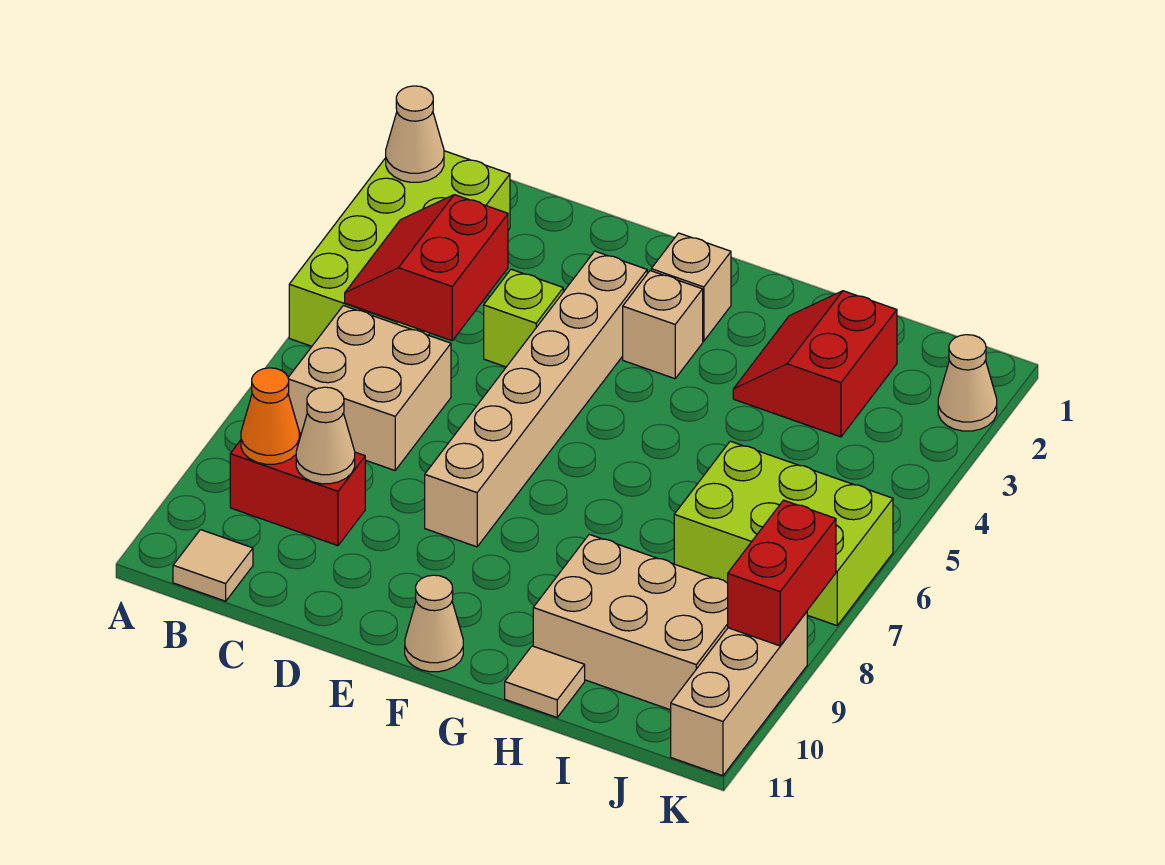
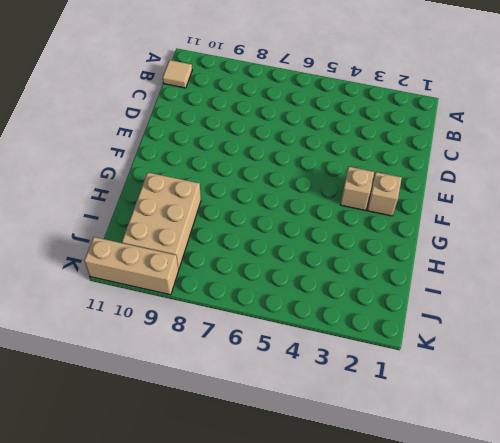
none -> lime brick A2:B5 level 1
none -> tan brick B6:C7 level 1
none -> red brick B9:C9 level 1

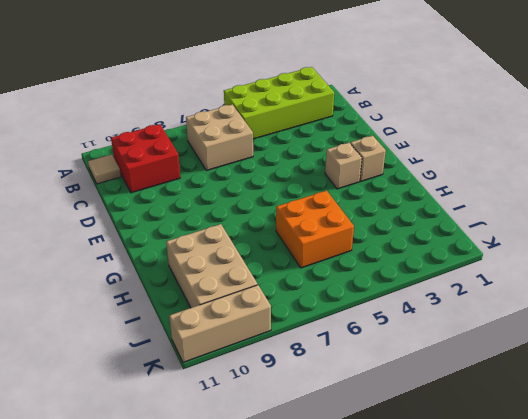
red brick B9:C10 level 1 -> red brick B9:C9 level 1
orange brick H5:I6 level 1 -> lime brick I6:K7 level 1
none -> lime brick D4 level 1
none -> tan brick E3:E8 level 1
none -> tan cone F11 level 1

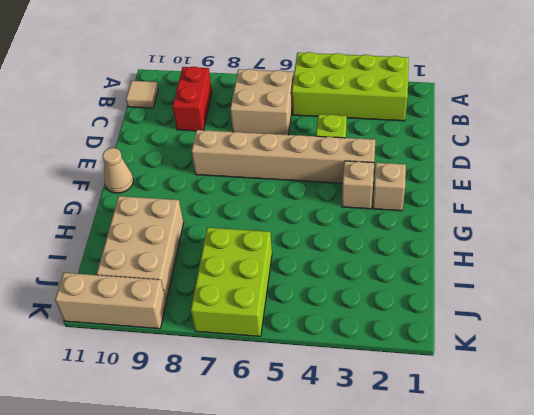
none -> red slope H2:I3 level 1 top I
none -> tan tile H11 level 1
none -> tan cone K2 level 1

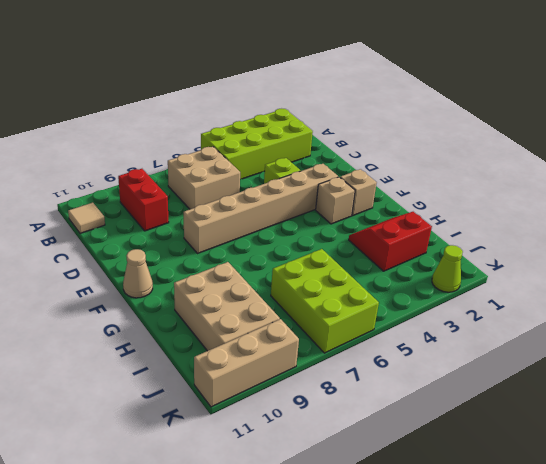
lime cone K2 level 1 -> tan cone K2 level 1
none -> tan tile H11 level 1
none -> tan cone A2 level 2
none -> red slope B4:C5 level 2 top C

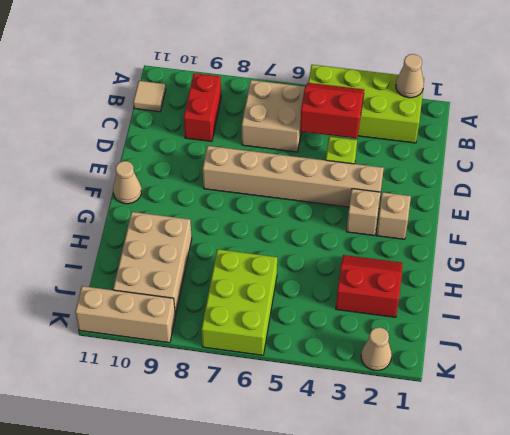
none -> tan tile H11 level 1
none -> orange cone B9 level 2
none -> tan cone C9 level 2

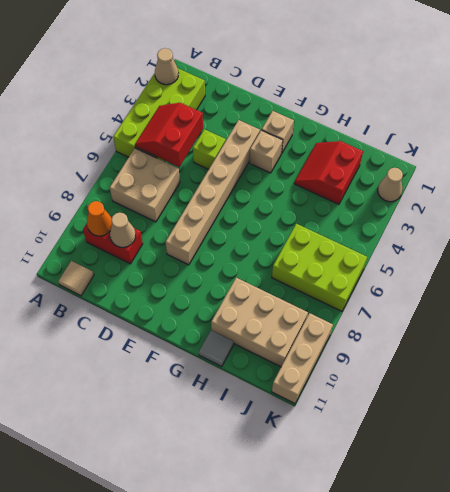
grey tile H11 level 1 -> tan tile H11 level 1
none -> tan cone F11 level 1
none -> red brick K8:K9 level 2

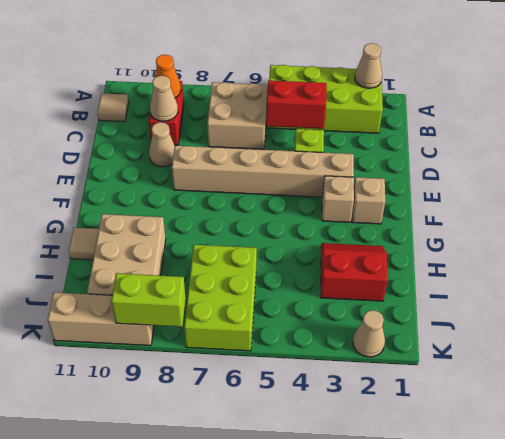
tan cone D9 level 1 -> tan cone F11 level 1
lime brick K8:K9 level 2 -> red brick K8:K9 level 2

